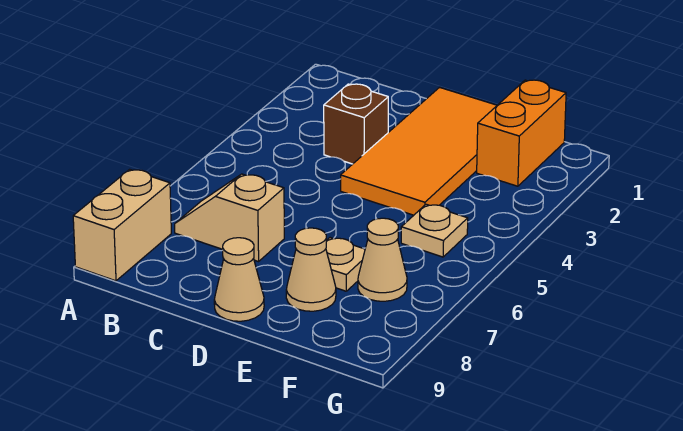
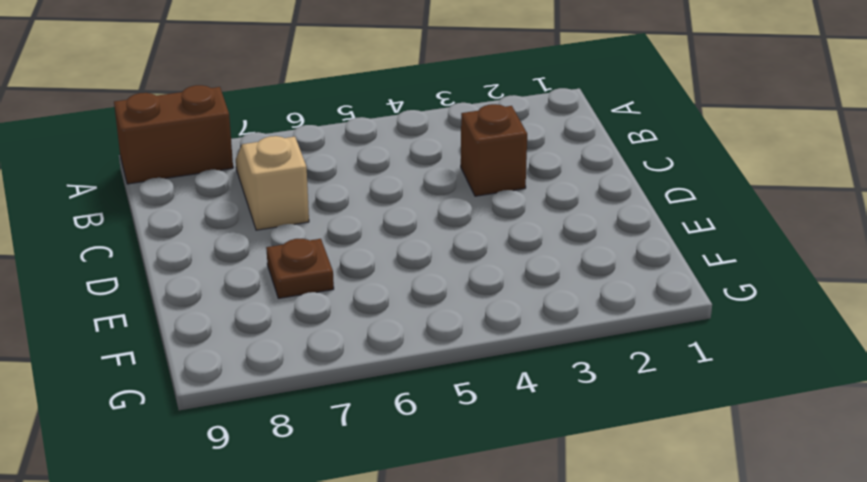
brown brick A8:A9 level 1 -> tan brick A8:A9 level 1
brown plate E7 level 1 -> tan plate E7 level 1
none -> orange tile D1:E4 level 1
none -> tan cone D9 level 1

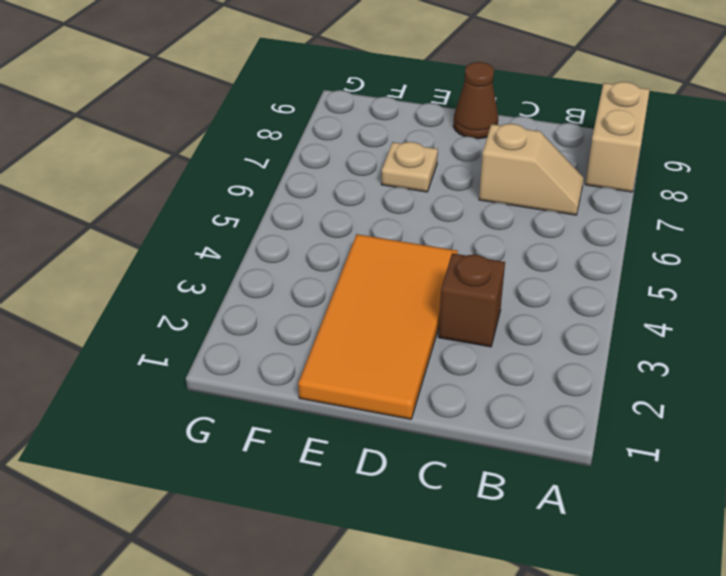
brown cone D9 level 1 -> tan cone D9 level 1
none -> tan cone E8 level 1
none -> orange brick F1:F2 level 1

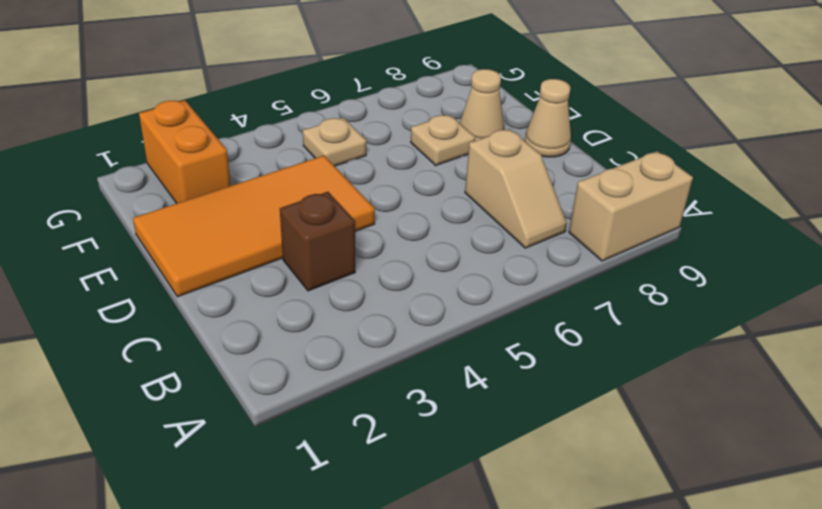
orange brick F2:G2 level 1 -> orange brick F1:F2 level 1
none -> tan cone F7 level 1

